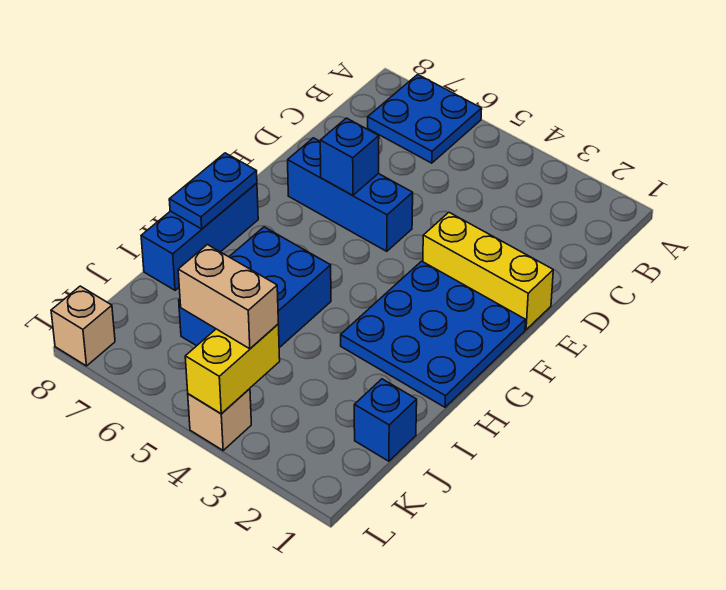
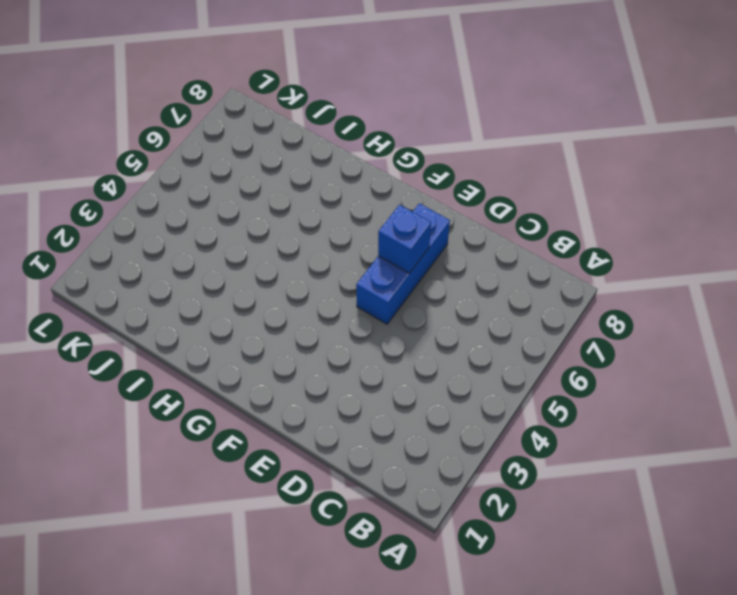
none -> blue plate A6:B7 level 1
none -> yellow brick E1:E3 level 1
none -> blue plate F1:H3 level 1

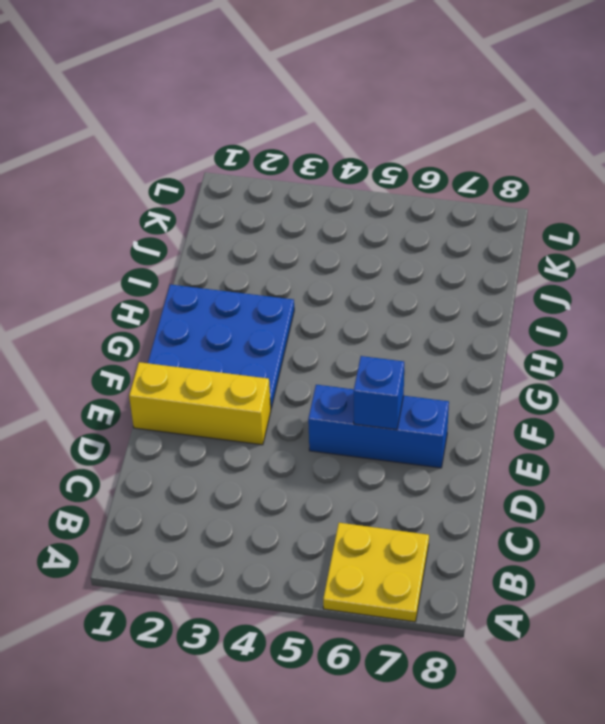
yellow plate A6:B7 level 1 -> blue plate A6:B7 level 1
none -> blue brick G8:I8 level 1
none -> blue brick H5:J6 level 1
none -> blue brick J1 level 1

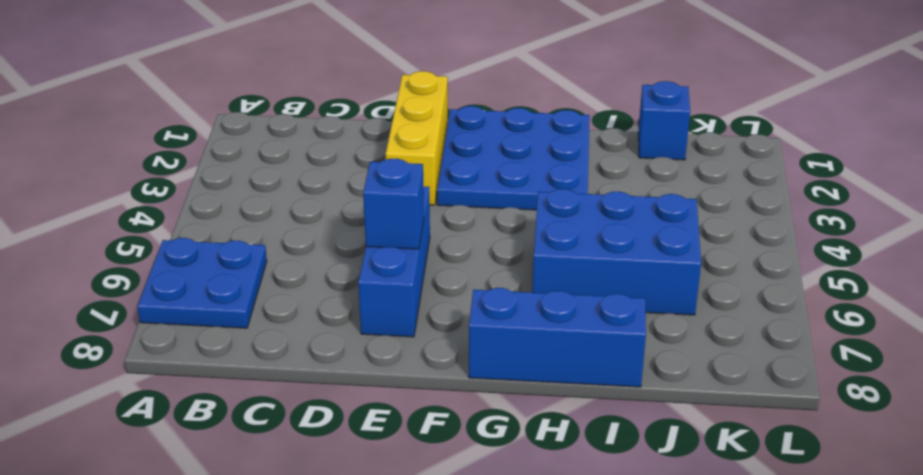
none -> tan brick L4 level 1
none -> tan brick L8 level 1
none -> blue plate G8:H8 level 2

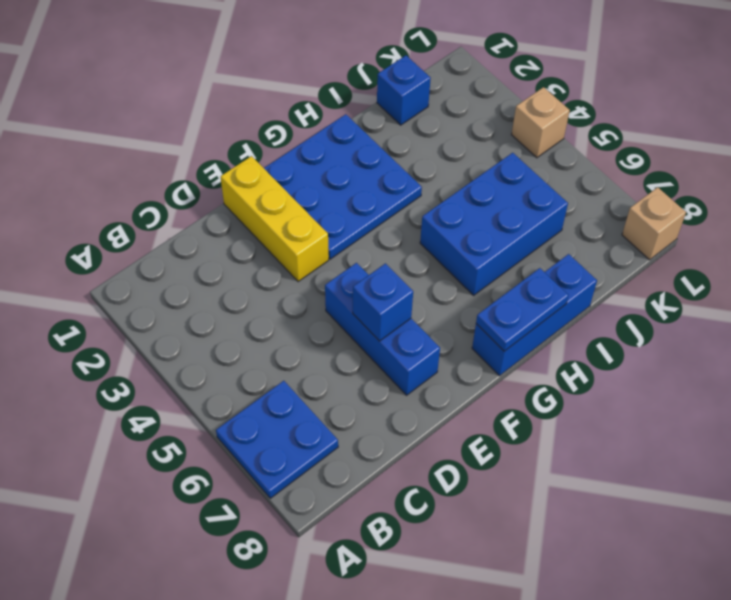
none -> yellow brick K4:L4 level 2
none -> tan brick K4:K5 level 3

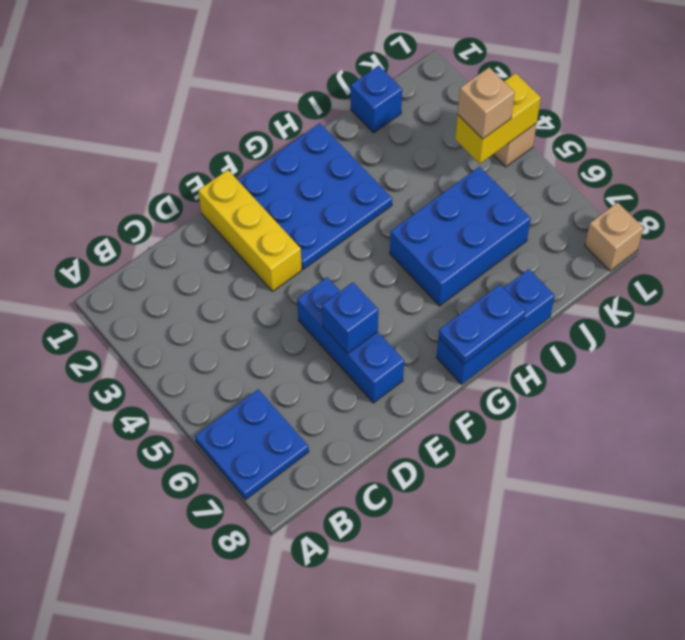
tan brick K4 level 3 -> tan brick K4:K5 level 3

